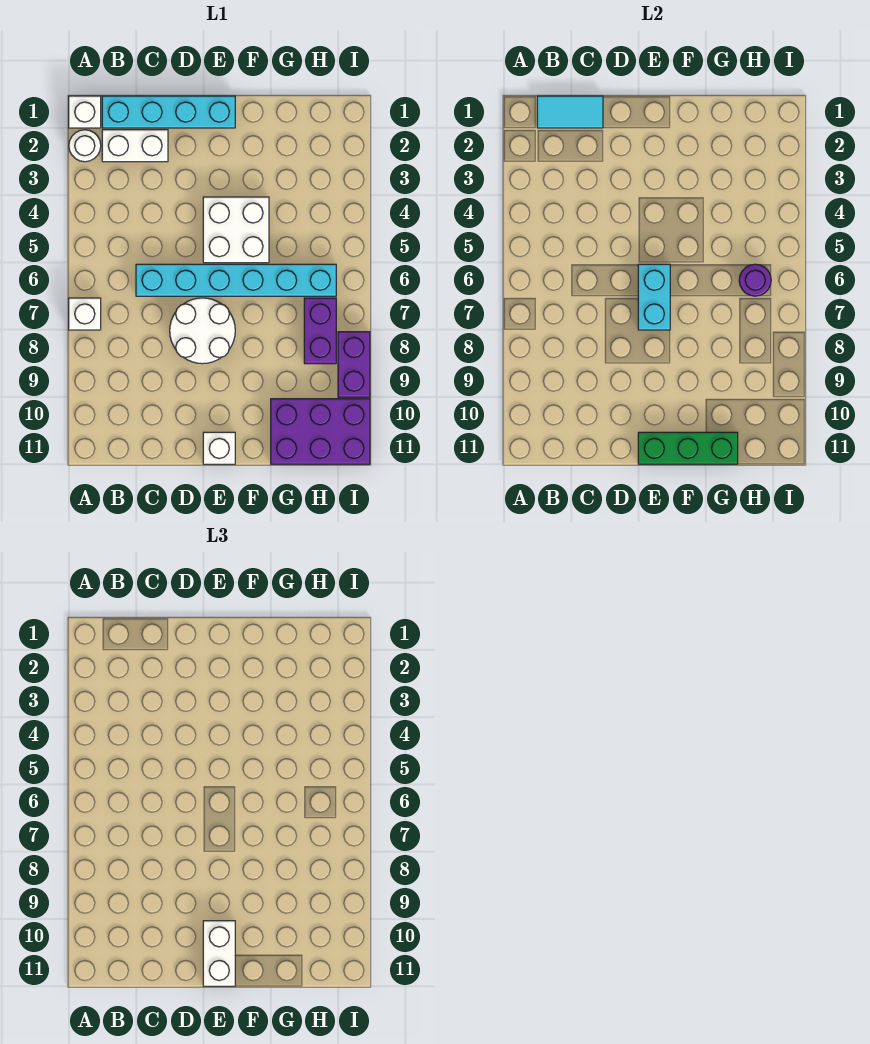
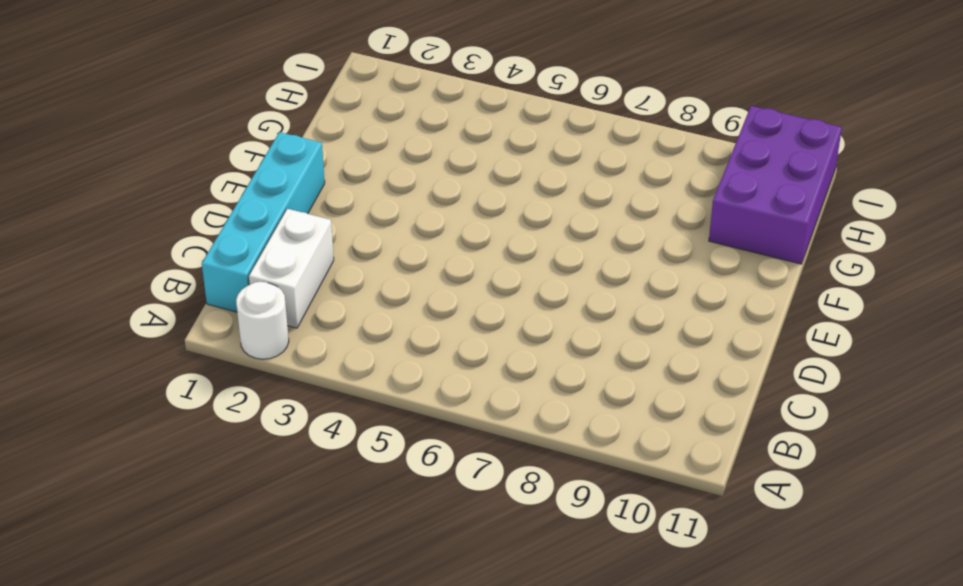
none -> white brick A1 level 1
none -> white brick A7 level 1
none -> cyan brick C6:H6 level 1

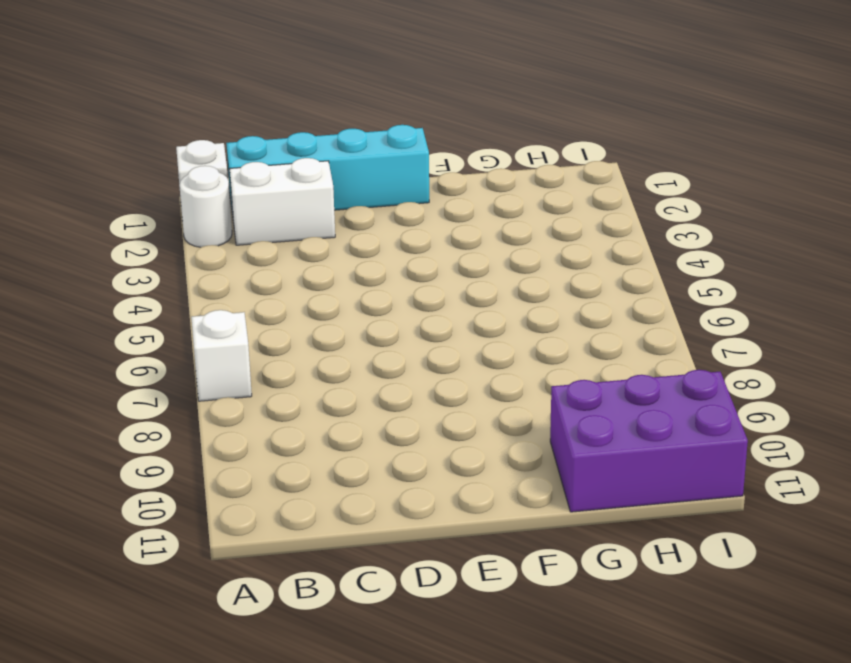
none -> cyan brick C6:H6 level 1
none -> white round brick D7:E8 level 1
none -> white brick E4:F5 level 1

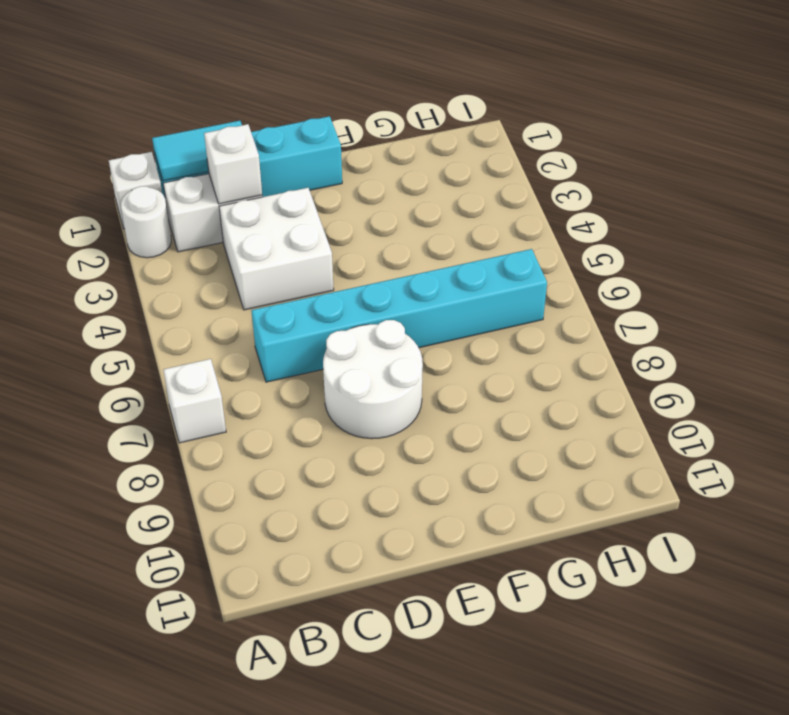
white brick C2 level 2 -> white brick E11 level 1
white brick C3:D4 level 1 -> white brick E4:F5 level 1
none -> purple brick G10:I11 level 1
none -> purple brick H7:H8 level 1
none -> purple brick I8:I9 level 1

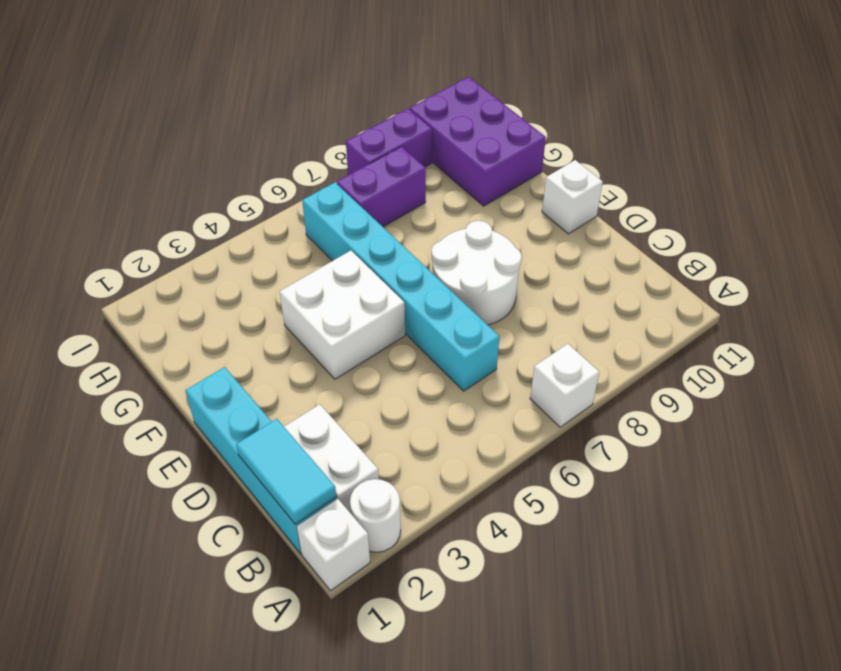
none -> cyan brick E6:E7 level 2
none -> green brick E11:G11 level 2
none -> purple round brick H6 level 2

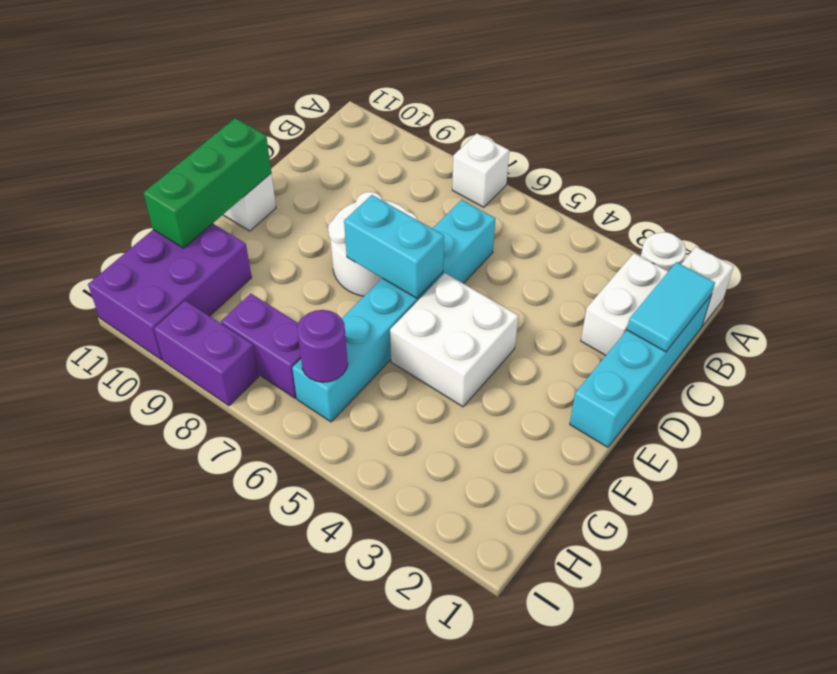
none -> white brick E10:E11 level 3

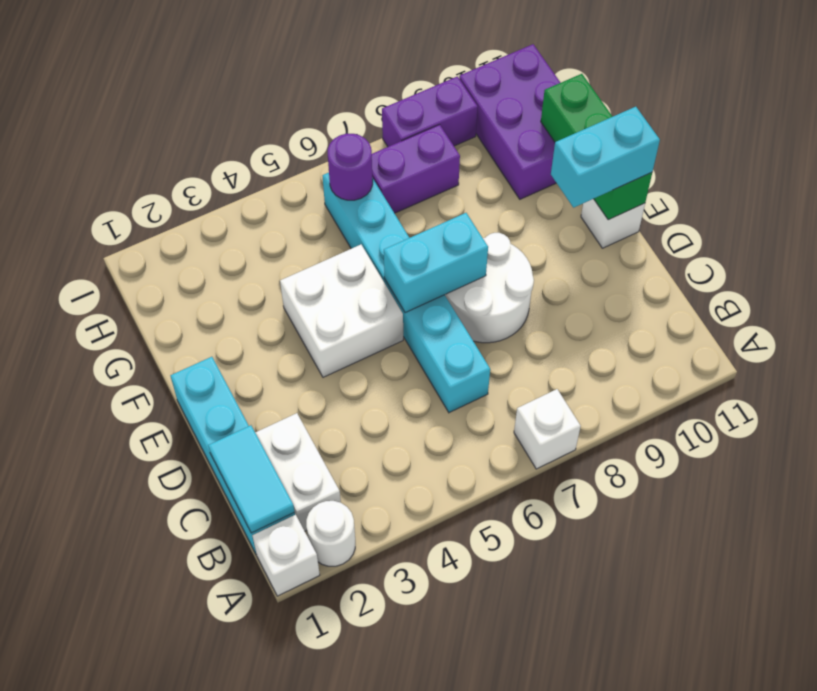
cyan brick E10:E11 level 3 -> white brick E10:E11 level 3

